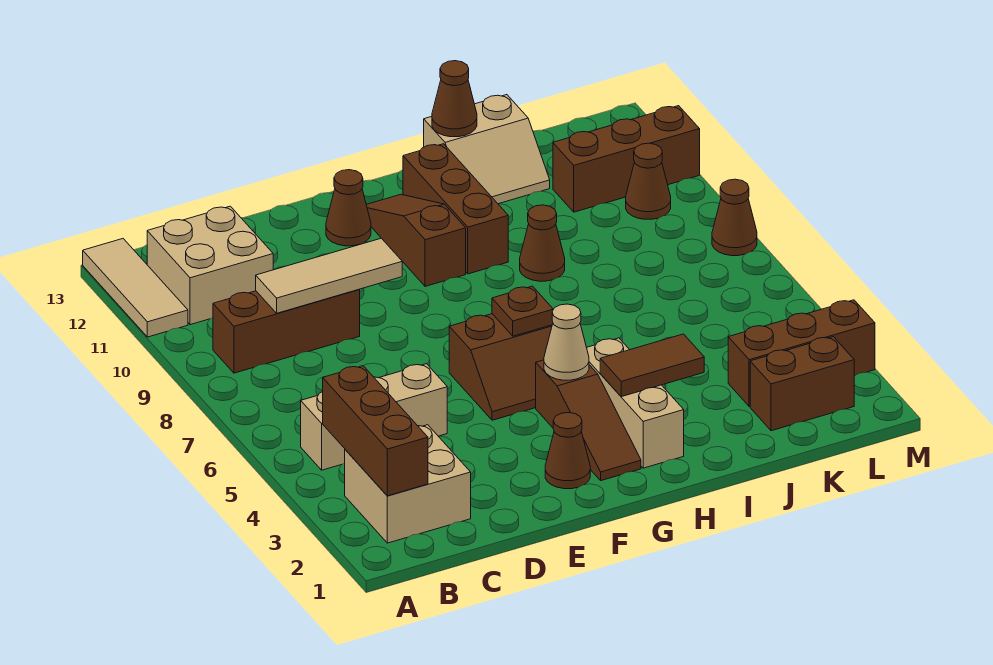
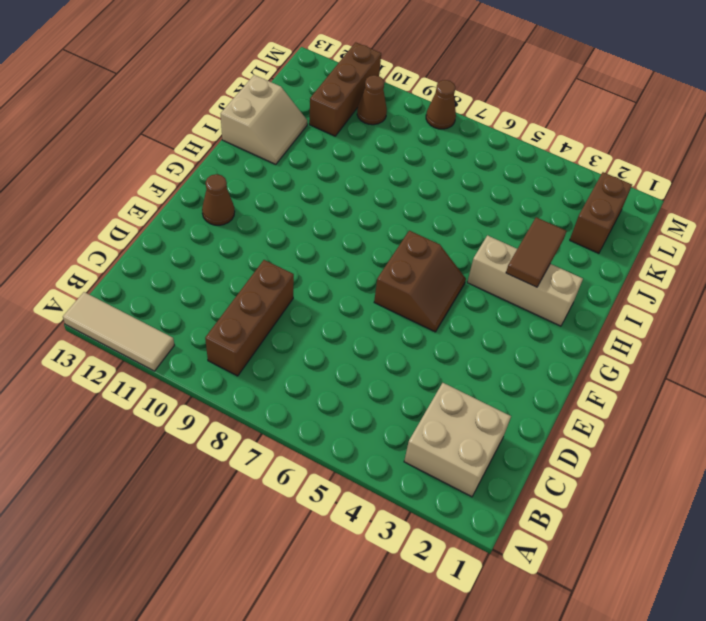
none -> tan brick B5:D5 level 1
none -> tan brick B11:C12 level 1
none -> brown cone F2 level 1

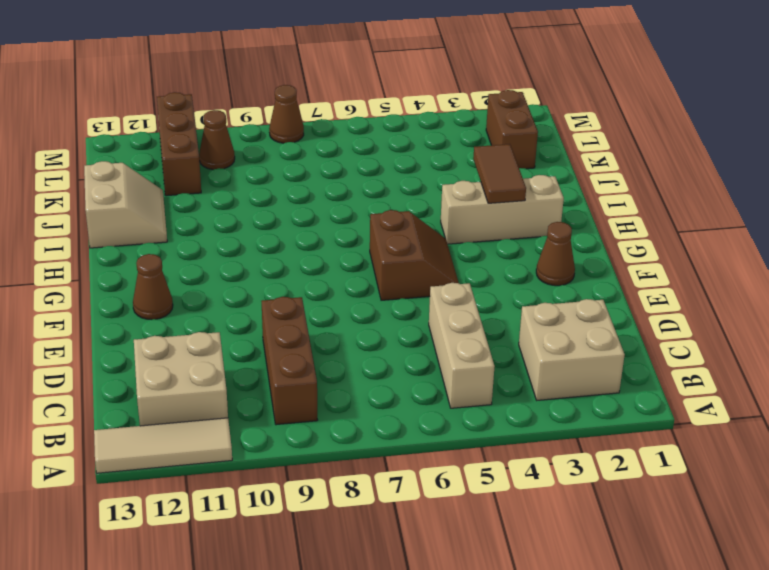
none -> brown slope G2:G4 level 1 top 4
none -> brown slope G10:G12 level 1 top 10
none -> brown brick H10:H12 level 1

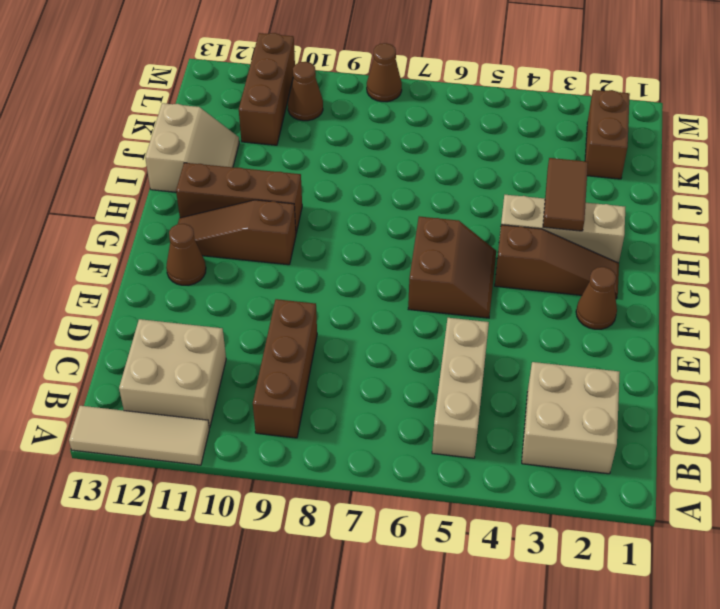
none -> brown cone I9 level 1
none -> brown brick K3:M3 level 1
none -> brown brick B2:B4 level 2

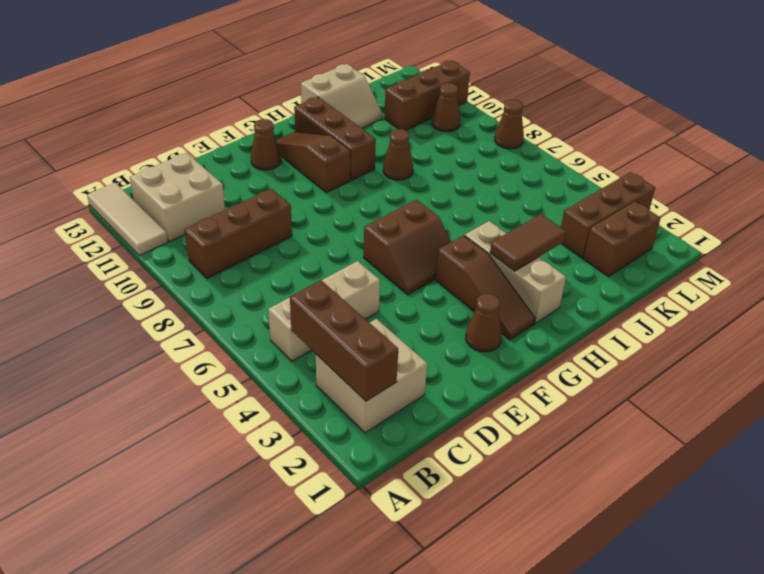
none -> tan tile C9:E9 level 2
none -> tan cone G4 level 2
none -> brown plate G6 level 2

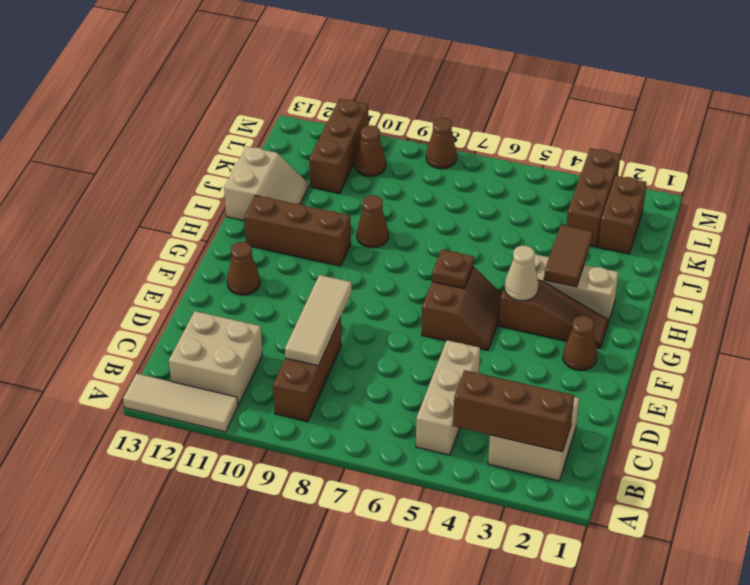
none -> brown slope G10:G12 level 1 top 10
none -> brown cone I13 level 2

